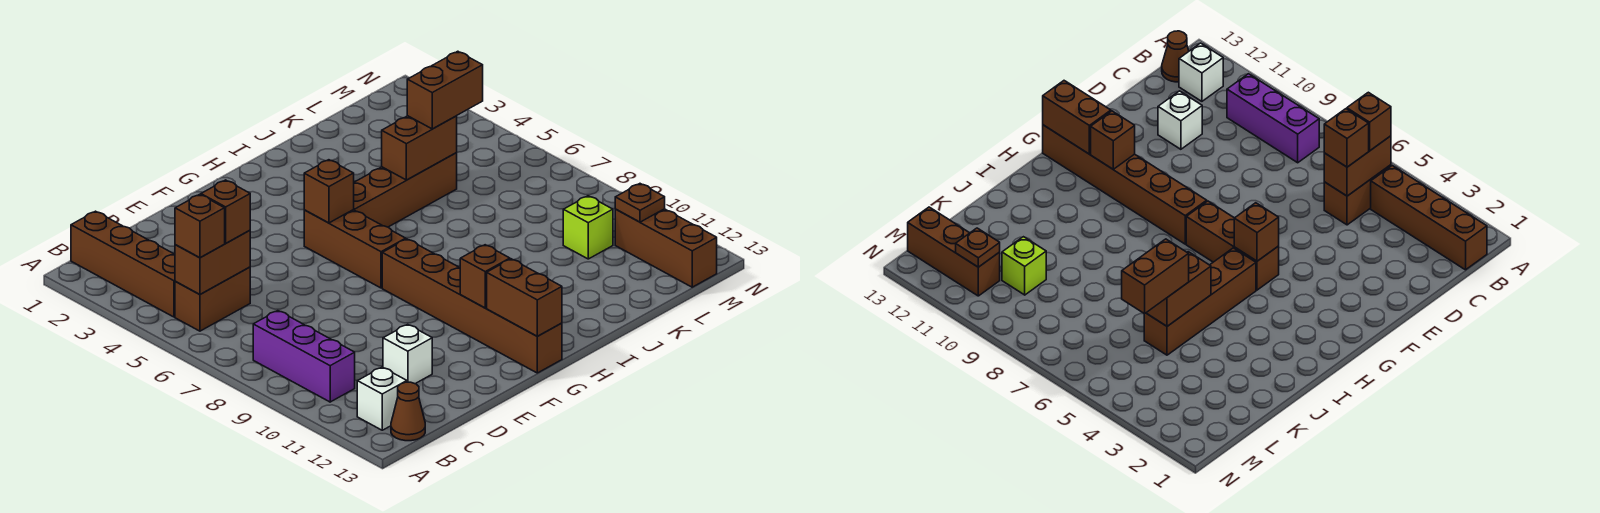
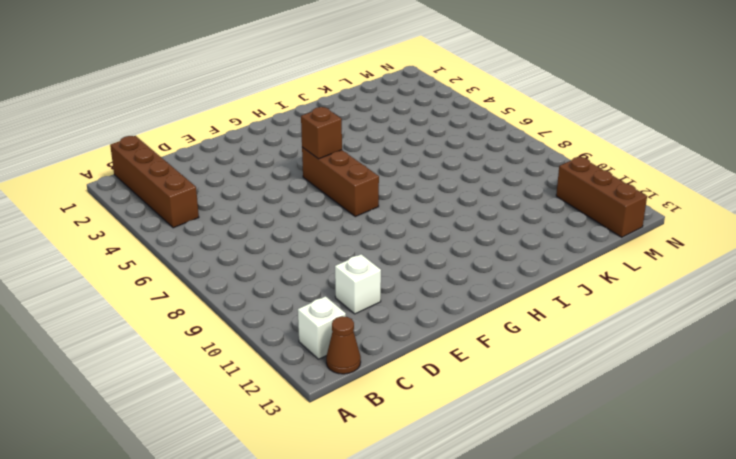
none -> brown brick B5:C5 level 1
none -> purple brick B8:B10 level 1
none -> brown brick G8:G13 level 1

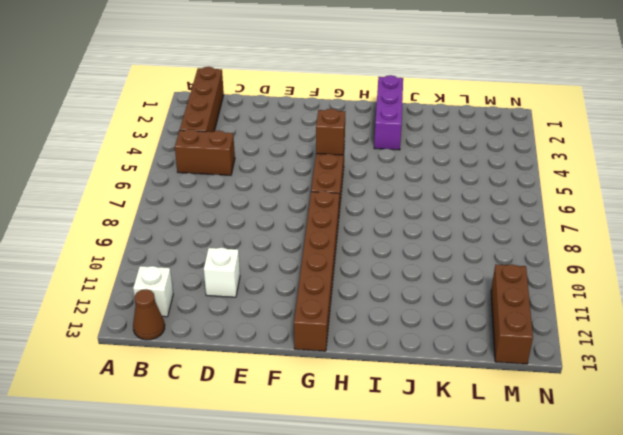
purple brick I1:I3 level 1 -> purple brick B8:B10 level 1
none -> brown brick H5:K5 level 1
none -> lime brick L10 level 1
none -> brown brick B5:C5 level 2

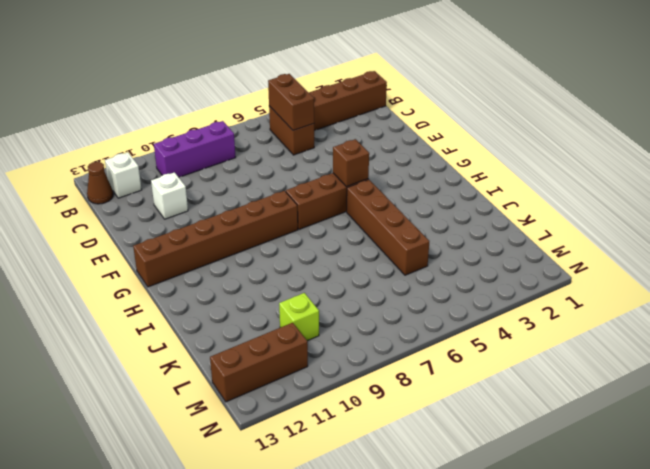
none -> brown brick G11 level 2
none -> brown brick G12:G13 level 2
none -> brown brick J5:K5 level 2

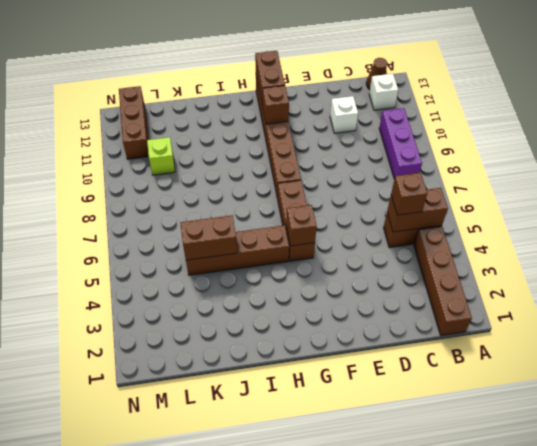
none -> brown plate M11 level 2
none -> brown brick B5 level 3
none -> brown brick K5:L5 level 3

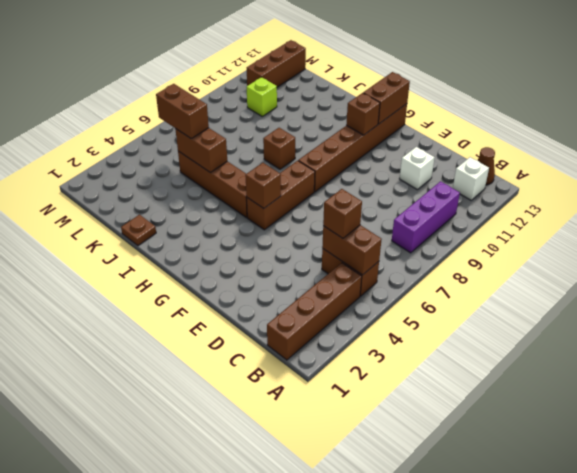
brown brick I8 level 1 -> brown brick B5 level 3
brown plate J1 level 1 -> brown plate M11 level 2

